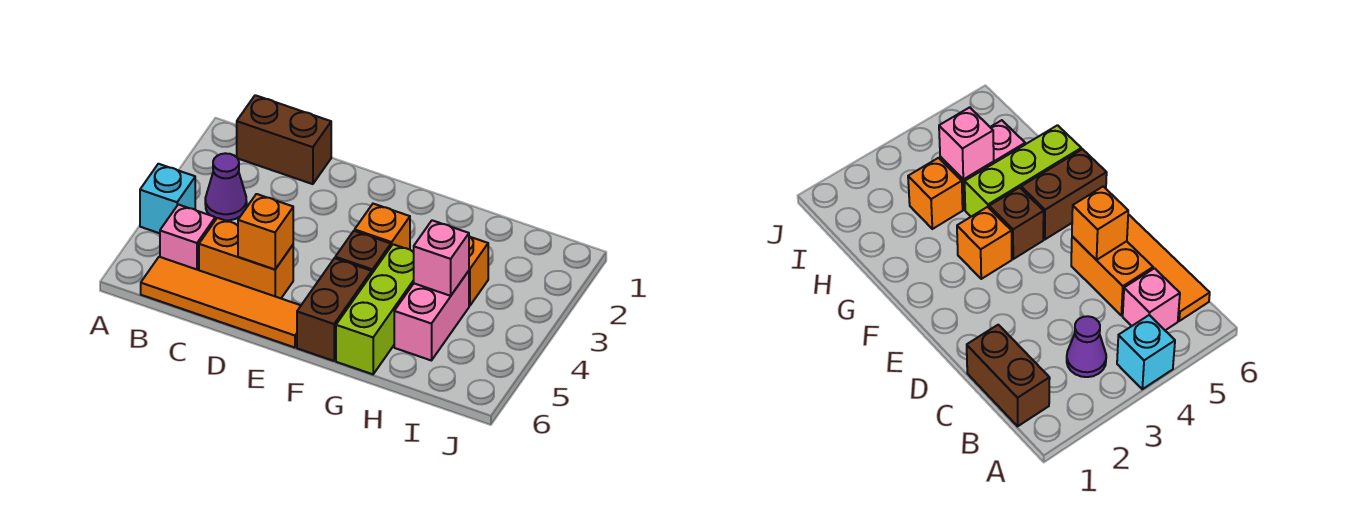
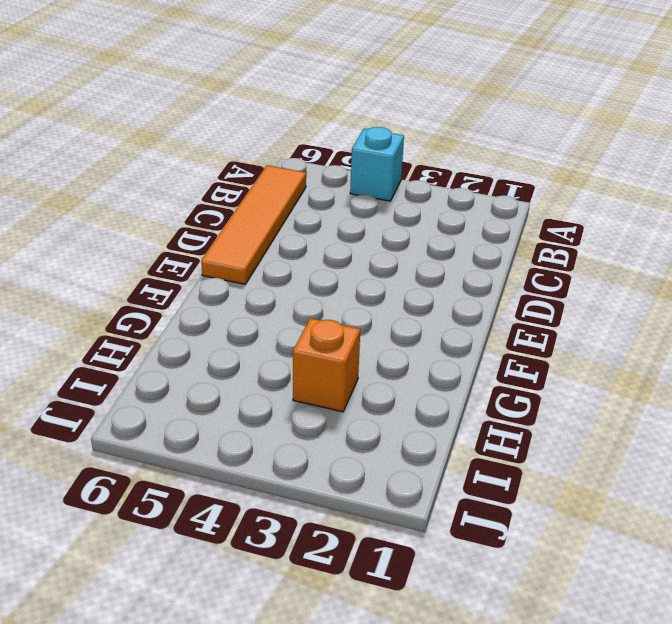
none -> brown brick B1:C1 level 1
none -> purple cone B3 level 1
none -> pink brick B5 level 1

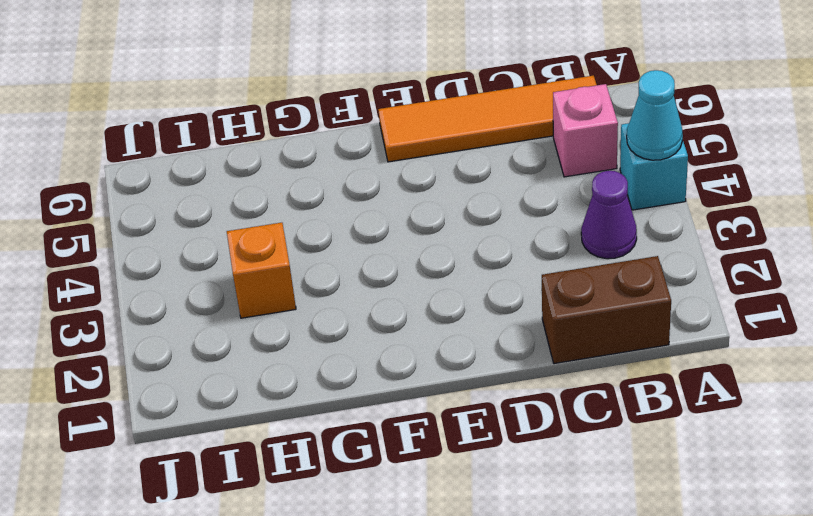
cyan cone A4 level 2 -> none
none -> orange brick C5:D5 level 1
none -> orange brick F3 level 1
none -> brown brick F4 level 1

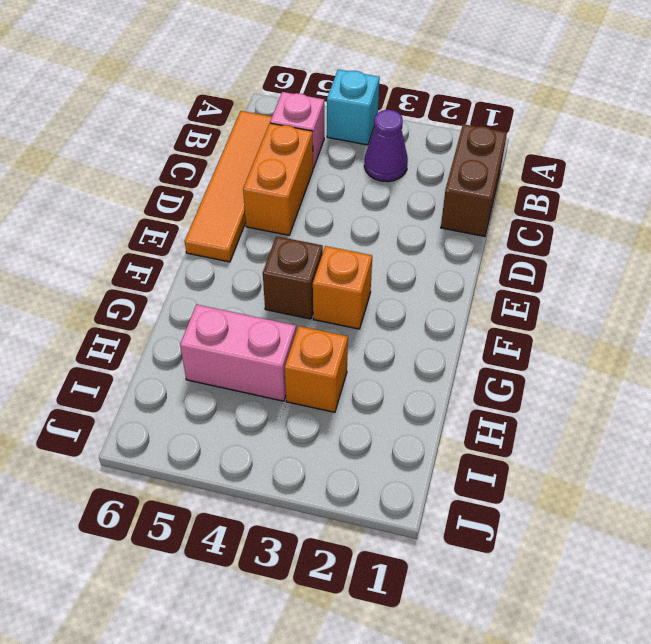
none -> brown brick F5:F6 level 1
none -> lime brick G4:G6 level 1
none -> orange brick D5 level 2

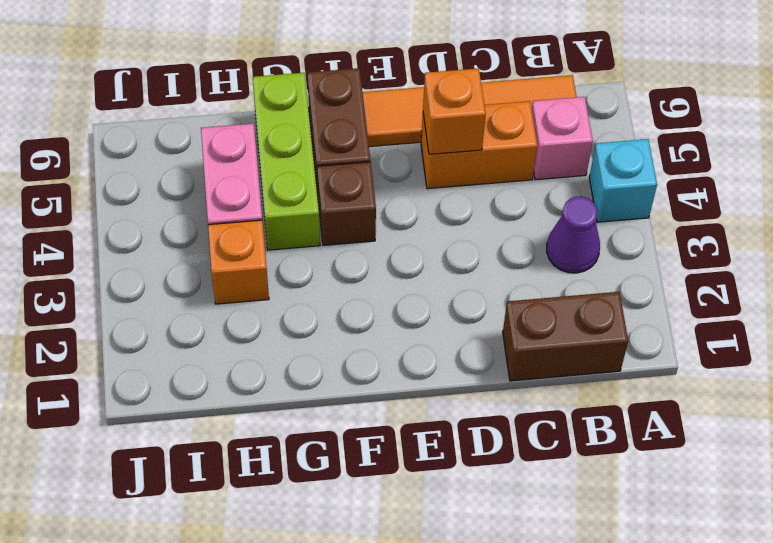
none -> orange brick F3 level 1
none -> pink brick H4 level 2

